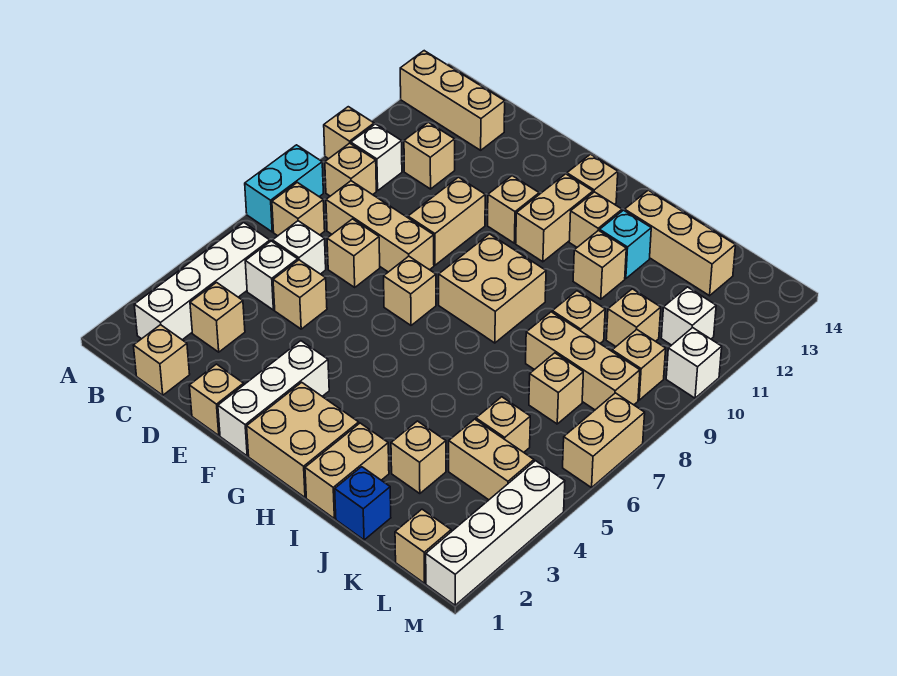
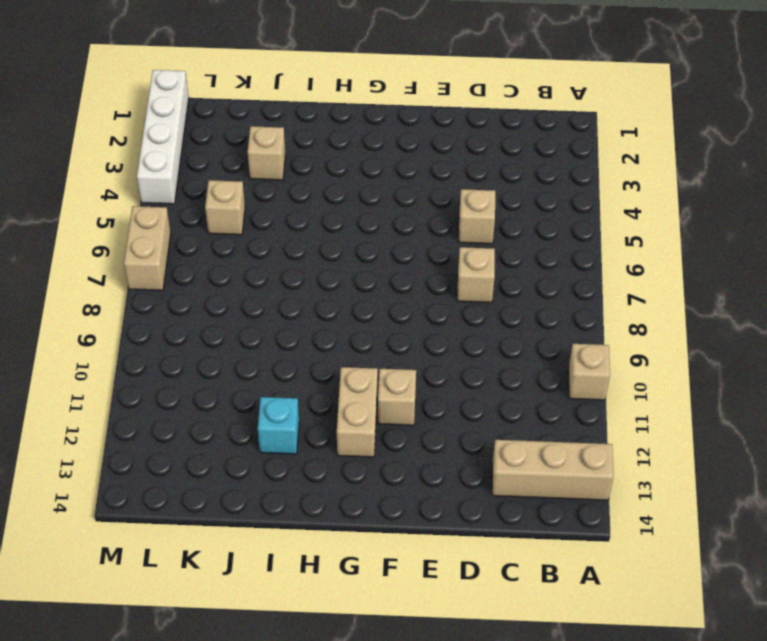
none -> cyan brick A7:A8 level 1
none -> white brick B2:B5 level 1
none -> tan brick B7 level 1
none -> tan brick B9 level 1

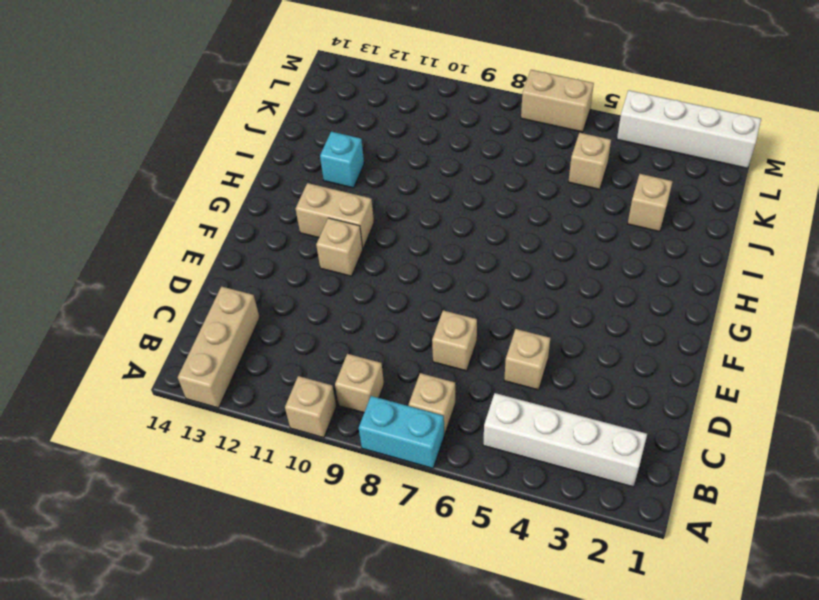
none -> white brick B10 level 1
none -> tan brick C1 level 1
none -> tan brick C3 level 1
none -> white brick C5 level 1

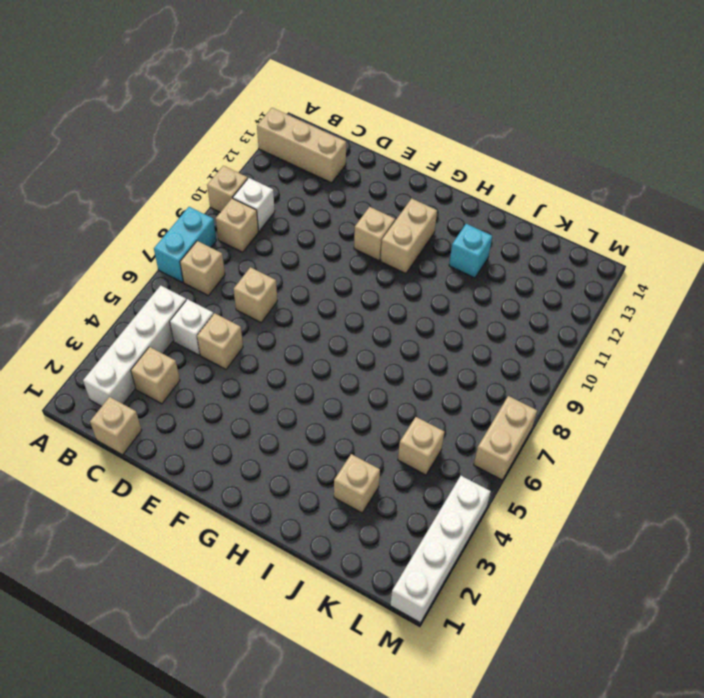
none -> white brick C6 level 1
none -> tan brick C8:E8 level 1
none -> tan brick C11 level 1
none -> tan brick E1 level 1

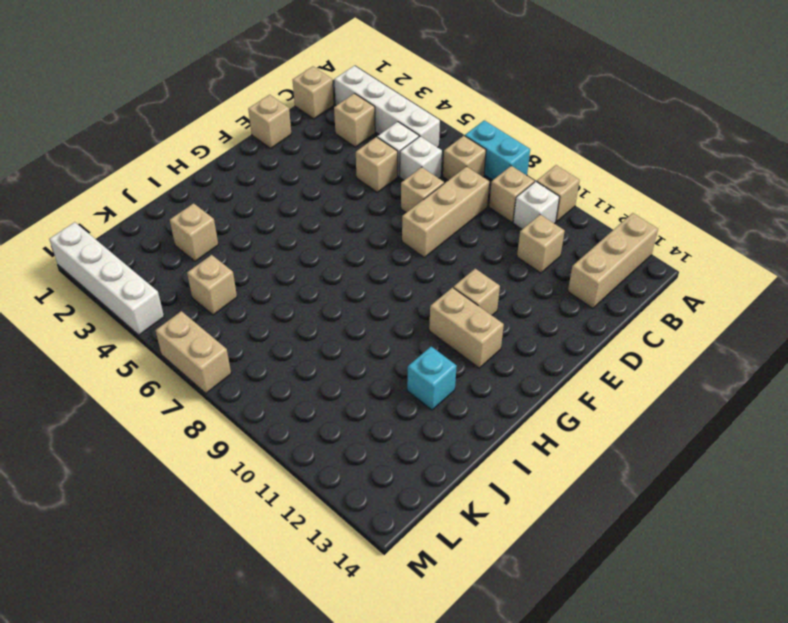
none -> tan brick E9:E10 level 1
none -> white brick F1:F3 level 1
none -> tan brick F7 level 1
none -> tan brick G1:H2 level 1

